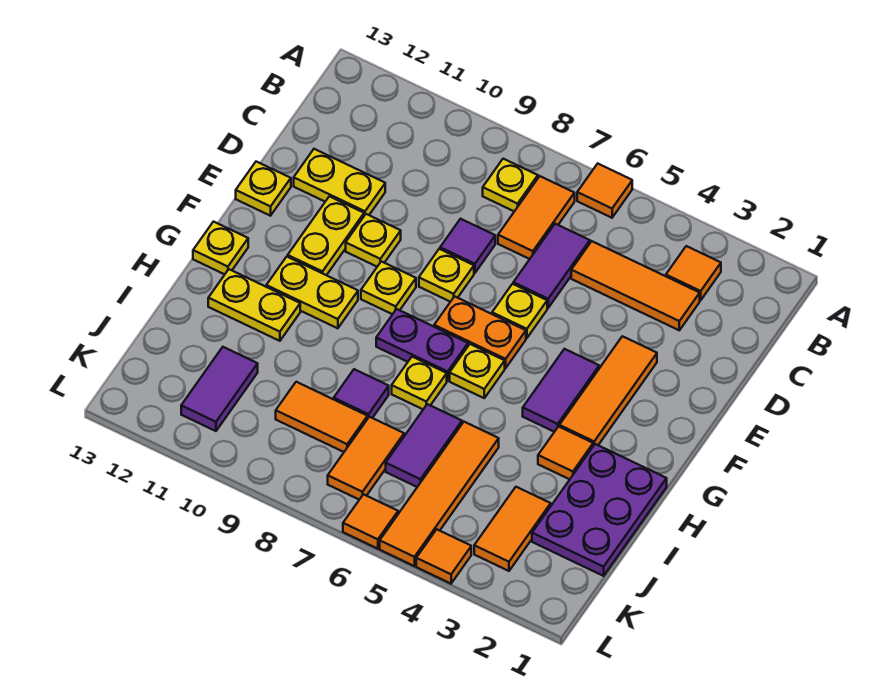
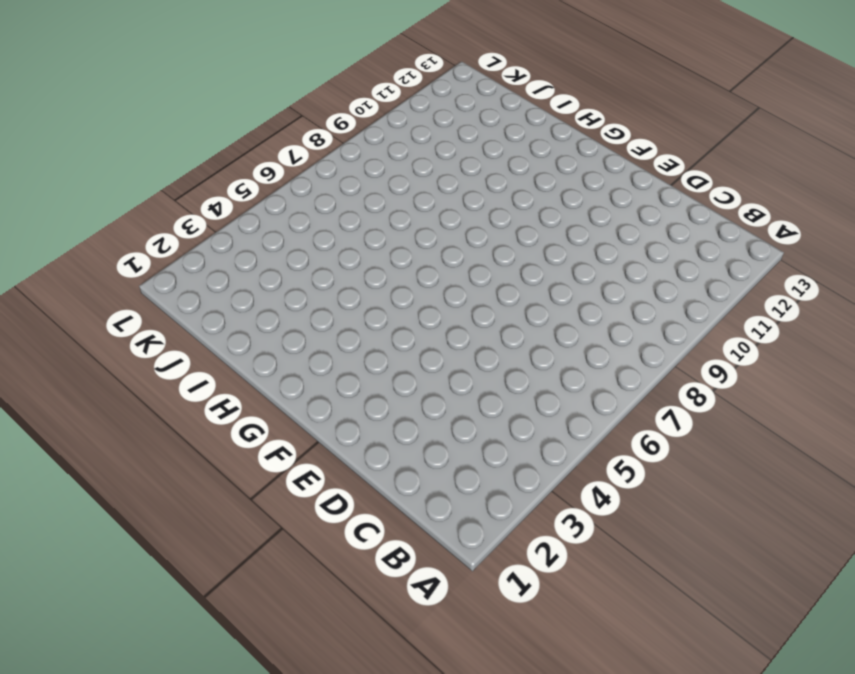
none -> orange tile A6 level 1
none -> orange tile B3 level 1
none -> orange tile B7:C7 level 1
none -> yellow plate B8 level 1

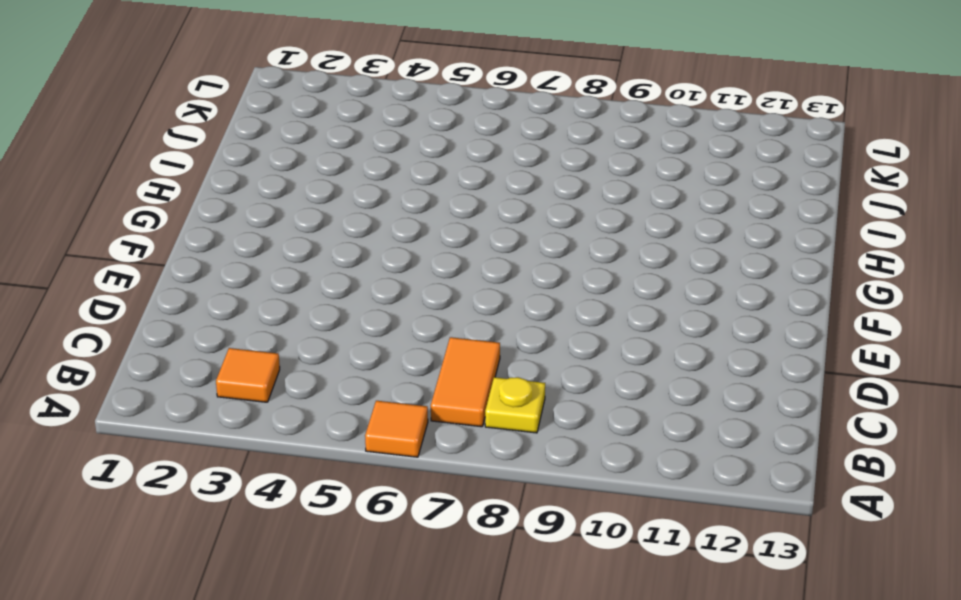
none -> orange tile C3:C5 level 1
none -> purple tile C6:D6 level 1
none -> purple tile D8 level 1
none -> yellow plate D11:D12 level 1

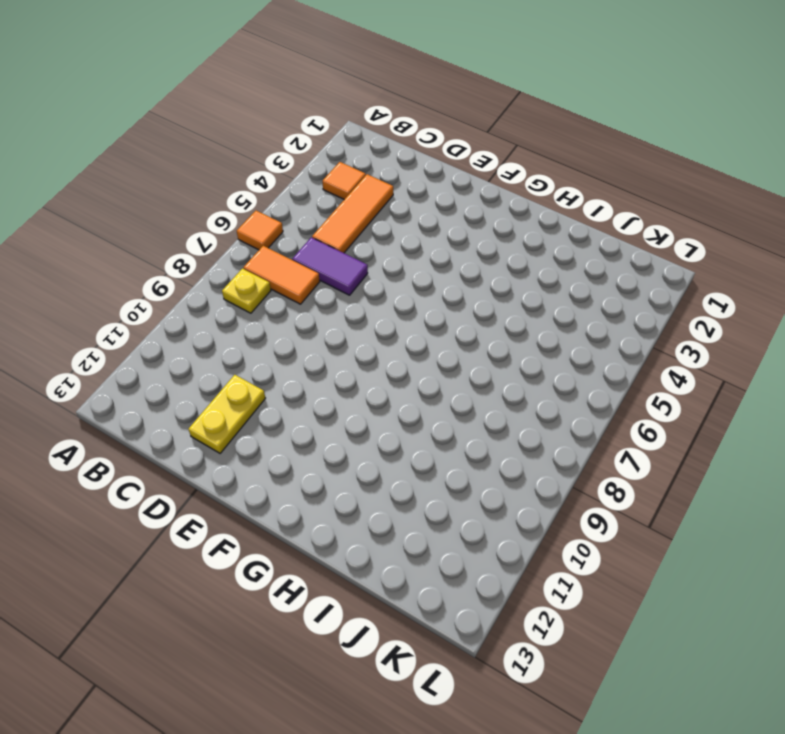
none -> purple tile D8 level 1
none -> orange tile E3:G3 level 1
none -> yellow plate E6 level 1
none -> yellow plate E8 level 1

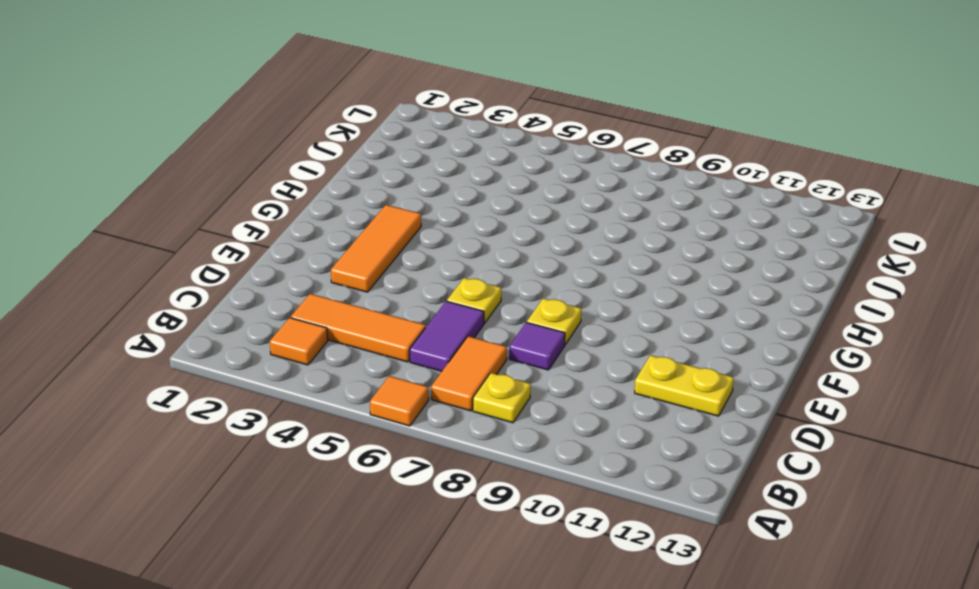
none -> yellow plate E10 level 1
none -> yellow plate E11:F11 level 1
none -> yellow plate E13 level 1
none -> purple tile F4:G4 level 1

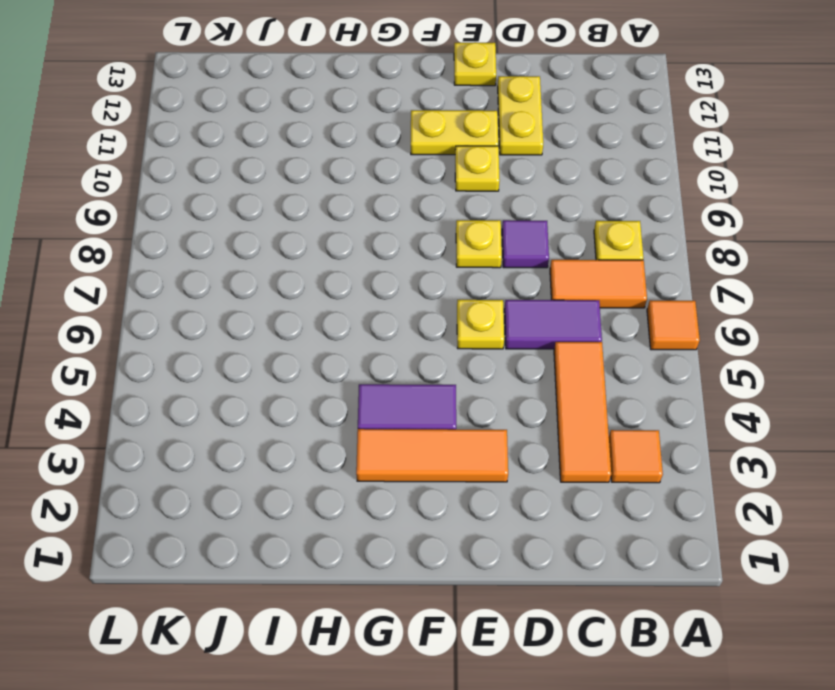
none -> orange plate F6:F7 level 1
none -> yellow plate F9 level 1
none -> yellow plate G6 level 1
none -> purple plate G7:G8 level 1

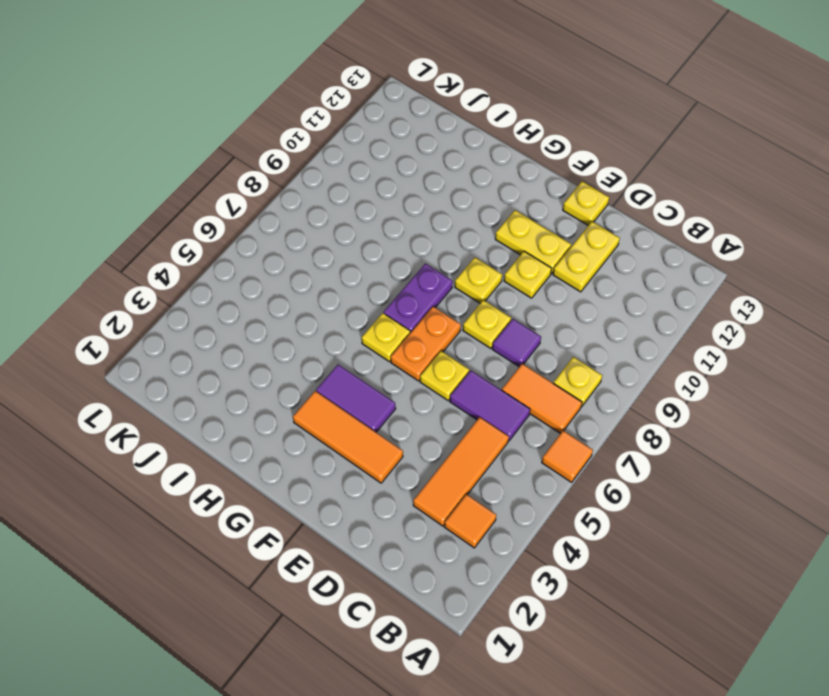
none -> yellow plate G10:G11 level 1
none -> yellow plate G13 level 1
none -> purple plate H1:J2 level 1
none -> orange tile H3 level 1

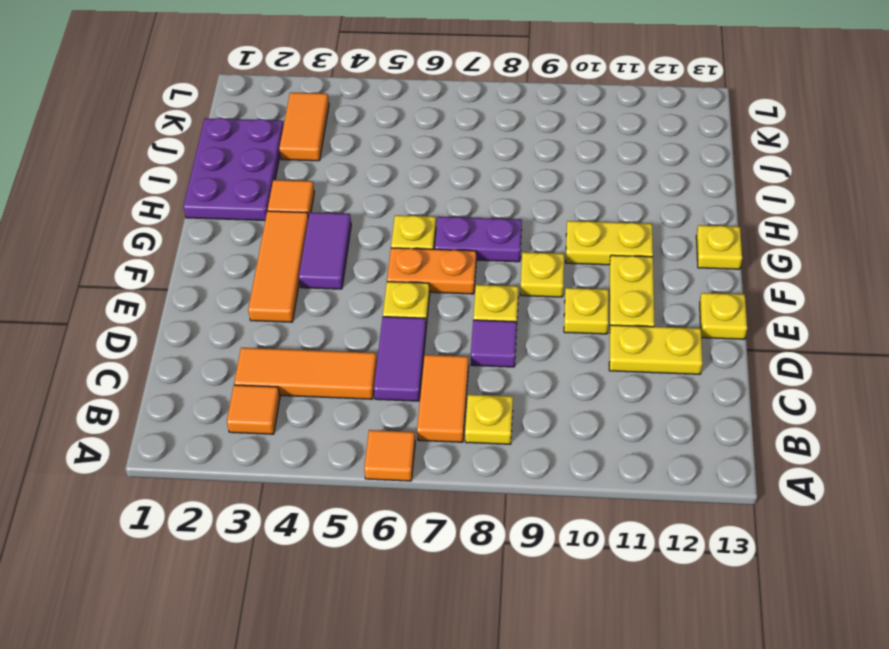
none -> yellow plate H7 level 1
none -> yellow plate H11:H12 level 1
none -> orange tile I5:L5 level 1
none -> purple tile I6:J6 level 1

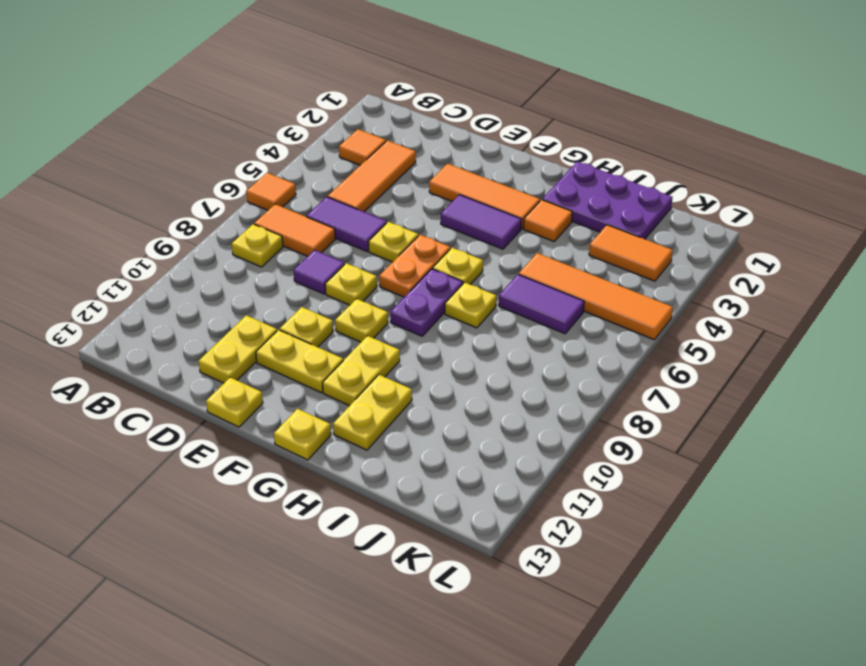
none -> purple tile I8 level 1
none -> orange tile J7:K7 level 1
none -> orange tile J8:J9 level 1
none -> purple tile J11:K11 level 1

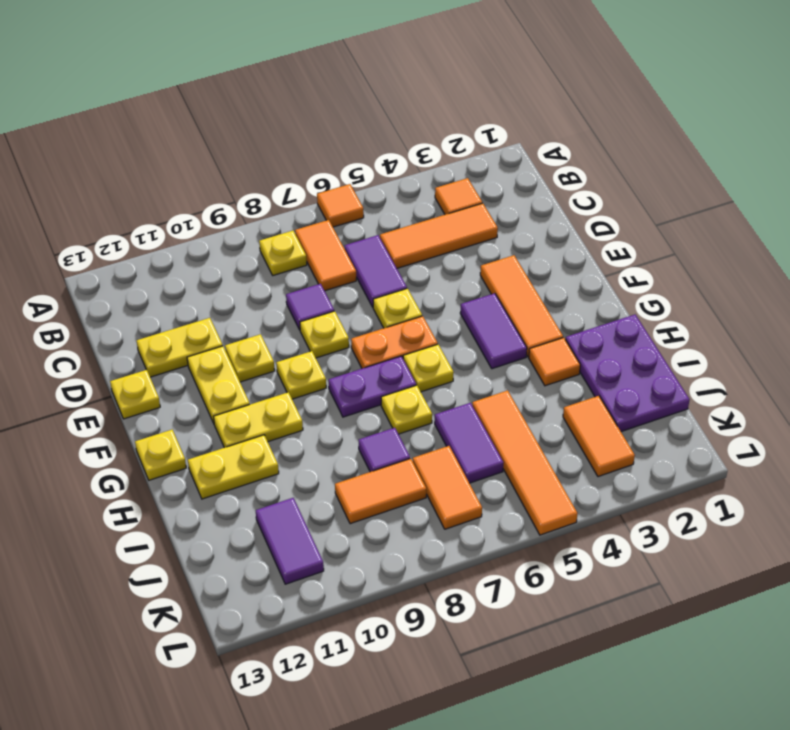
none -> orange tile L4 level 1
none -> orange tile L6 level 1

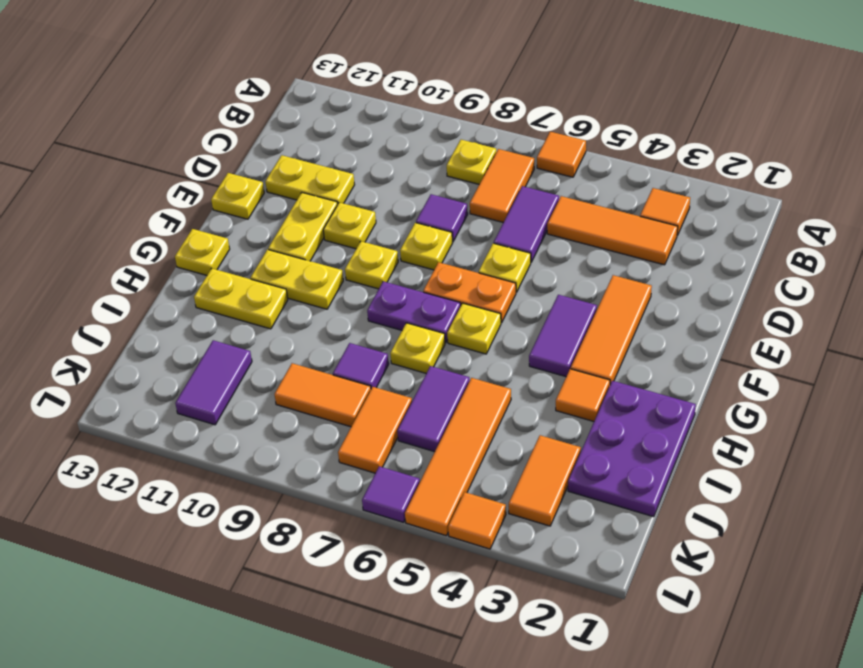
purple tile L6 level 1 -> orange tile L6 level 1

